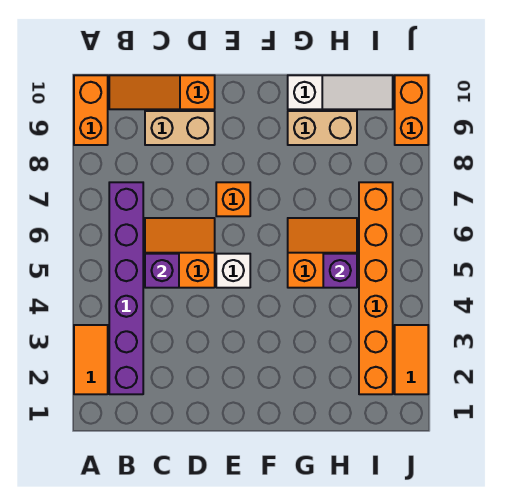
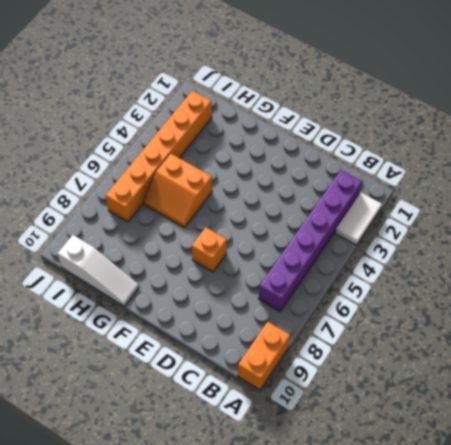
white tile A2:A3 level 1 -> orange tile A2:A3 level 1
white slope G10:I10 level 1 top I -> white slope G10:I10 level 1 top G
none -> orange slope B10:D10 level 1 top D
none -> orange slope C5:D6 level 1 top 5
none -> tan brick C9:D9 level 1

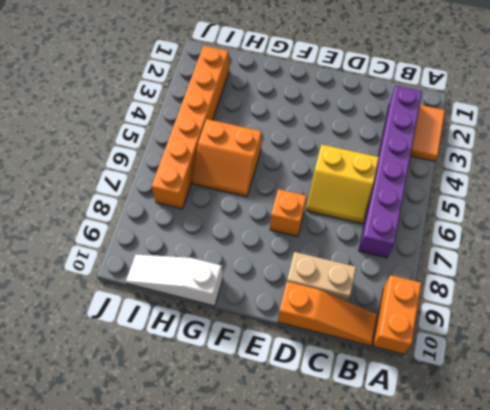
yellow slope C5:D6 level 1 top 5 -> orange slope C5:D6 level 1 top 5
none -> white brick E5 level 1
none -> tan brick G9:H9 level 1
none -> orange tile J2:J3 level 1

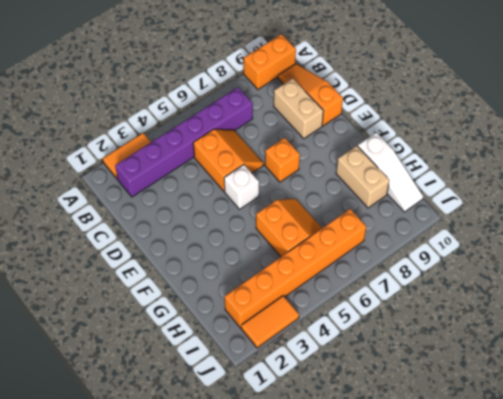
none -> orange brick J9:J10 level 1
none -> purple brick C5 level 2
none -> purple brick H5 level 2

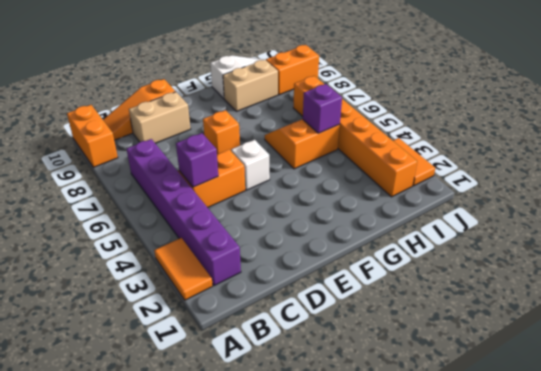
orange brick I9:J9 level 1 -> orange brick J9:J10 level 1

